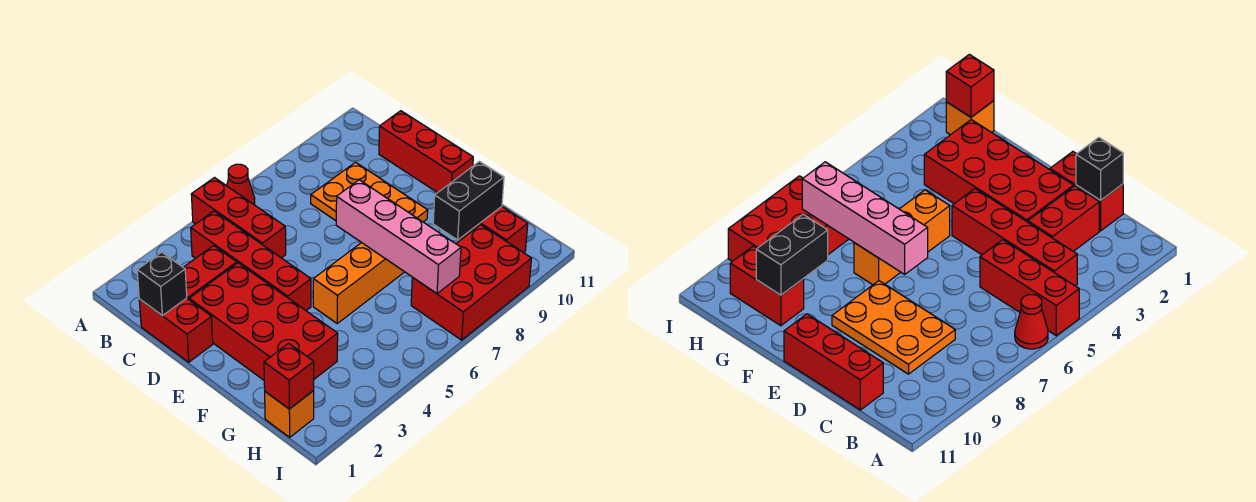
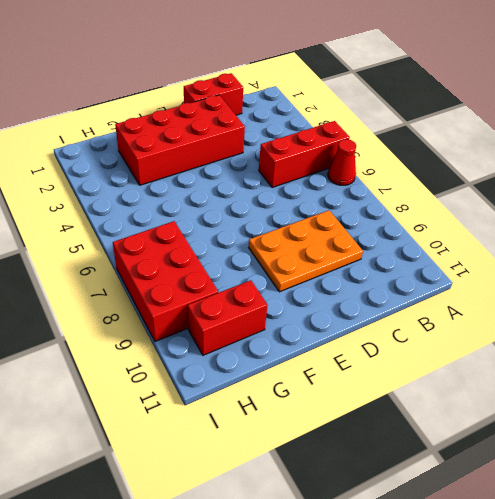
none -> red brick B4:E4 level 1
none -> red brick C2:C3 level 1
none -> red brick C11:E11 level 1

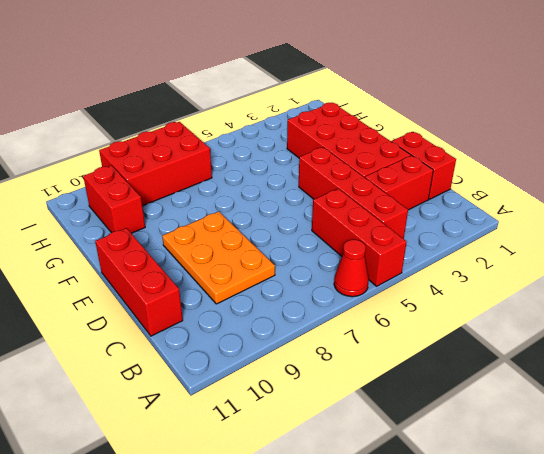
none -> orange brick F5:F7 level 1
none -> orange brick H1 level 1
none -> black brick C1 level 2

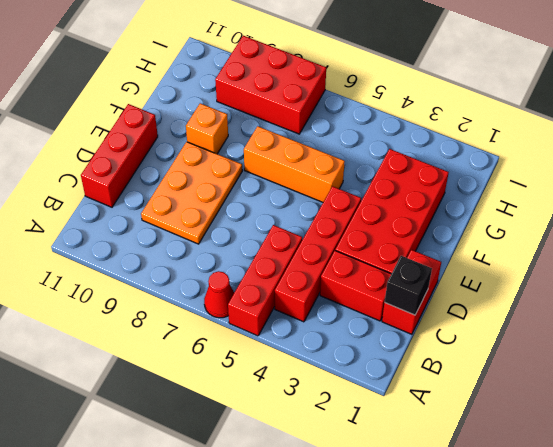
orange brick F9 level 1 -> orange brick H1 level 1
none -> red brick G10:H10 level 1
none -> pink brick E7:H7 level 2
none -> black brick G9:G10 level 2

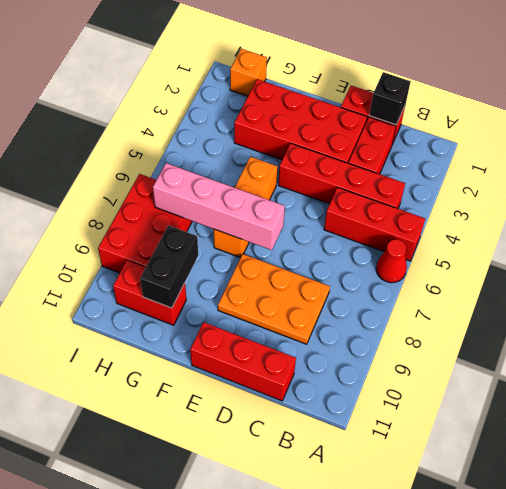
none -> red brick H1 level 2

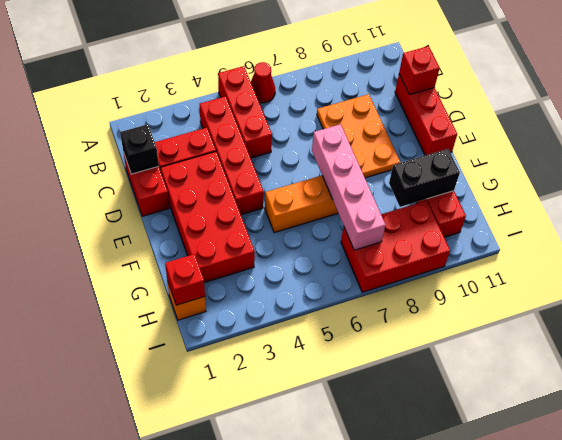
red brick C11 level 2 -> none

